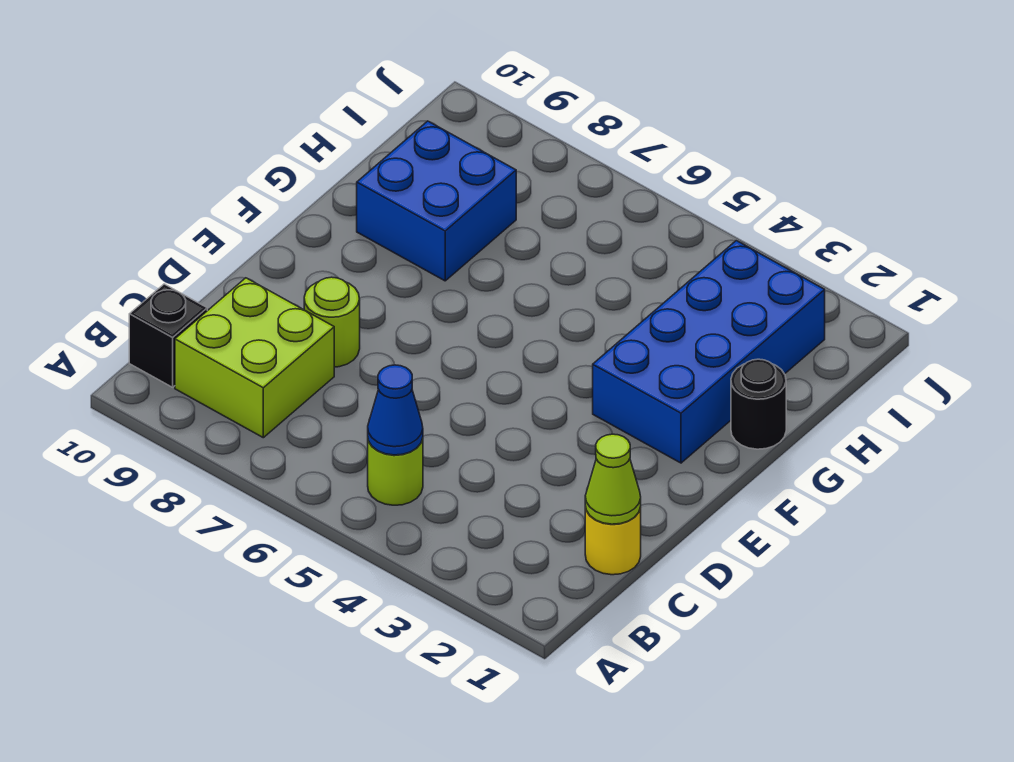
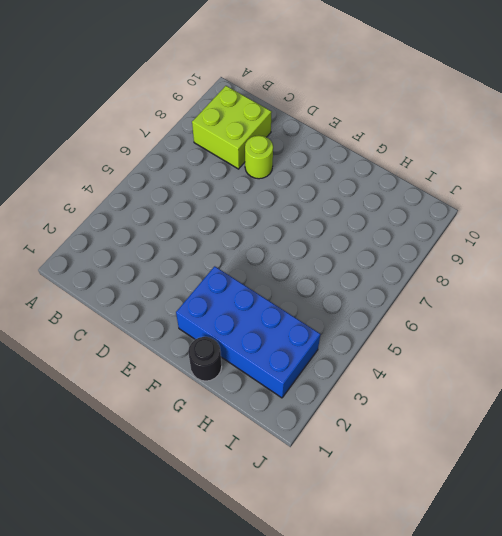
none -> lime round brick B5 level 1
none -> black brick B10 level 1

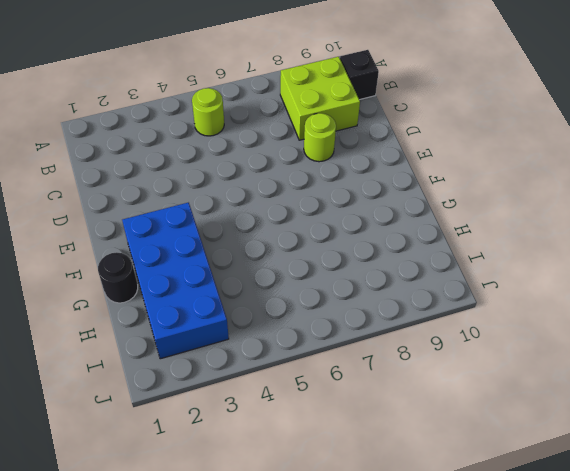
none -> yellow round brick C1 level 1
none -> blue brick G8:H9 level 1

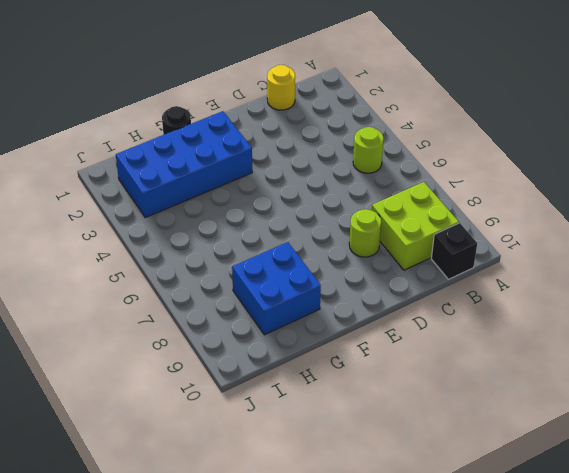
none -> blue cone B5 level 2
none -> lime cone C1 level 2

